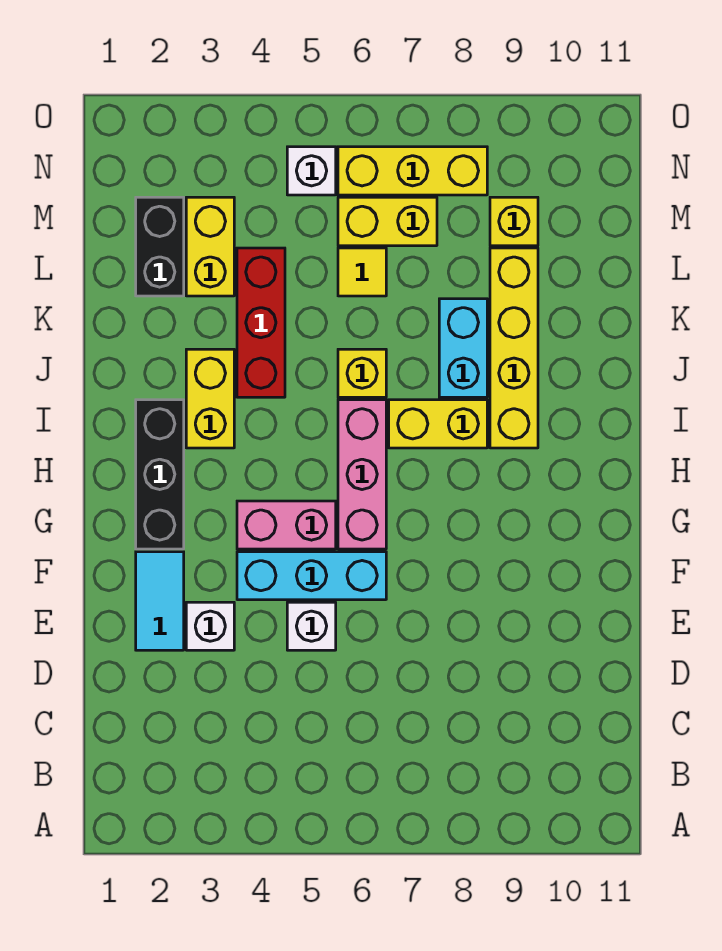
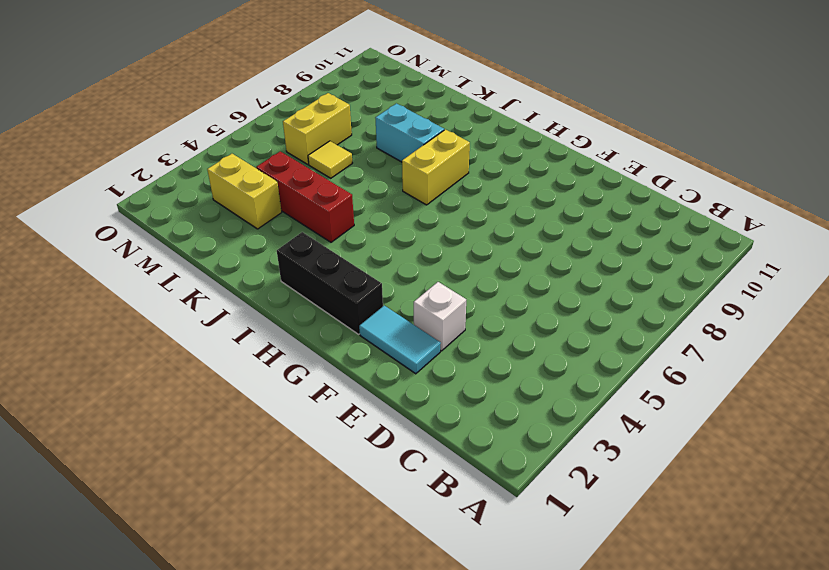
none -> white brick E5 level 1
none -> cyan brick F4:F6 level 1
none -> pink brick G4:G5 level 1

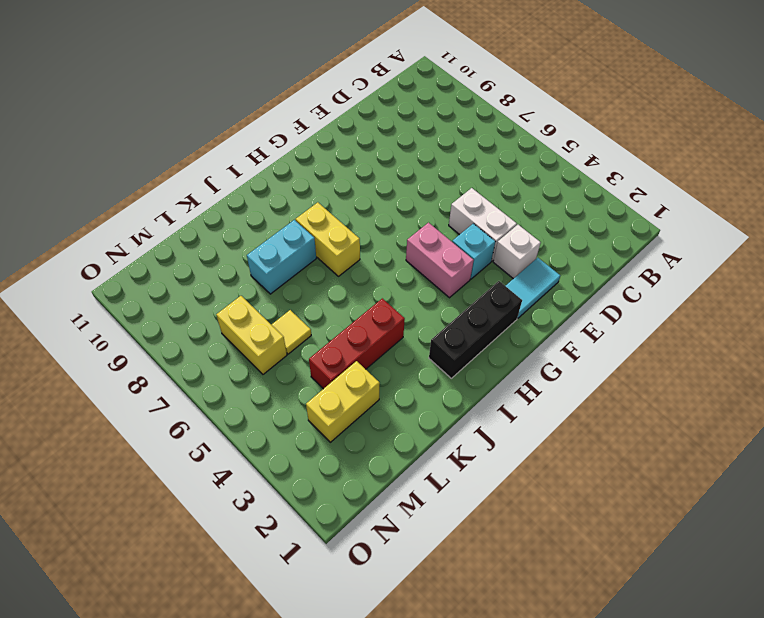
white brick E4:E5 level 1 -> white brick E5 level 1
cyan brick F4 level 1 -> cyan brick F4:F6 level 1
none -> pink brick G6:I6 level 1
none -> yellow brick I3:J3 level 1
none -> yellow brick I9:L9 level 1

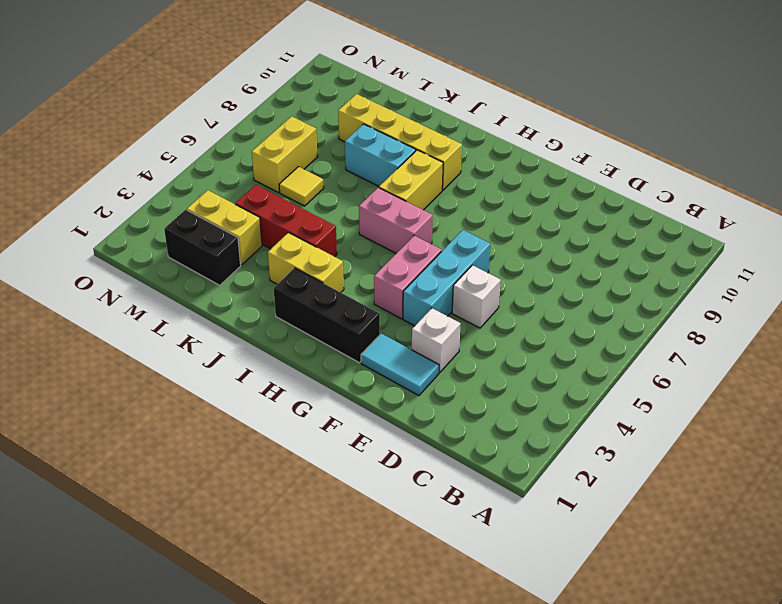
pink brick H6:I6 level 1 -> pink brick G6:I6 level 1
none -> yellow brick J6 level 1
none -> yellow brick M9 level 1
none -> white brick N5 level 1

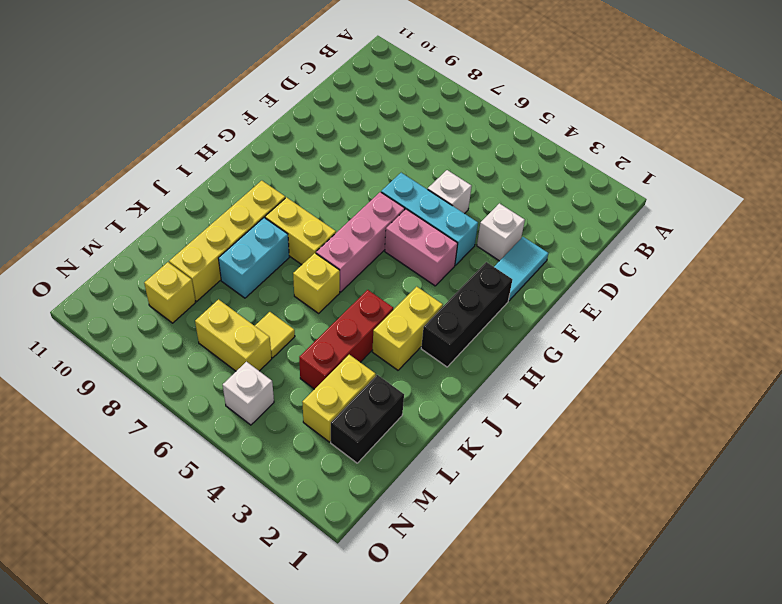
none -> yellow brick N6:N8 level 1

